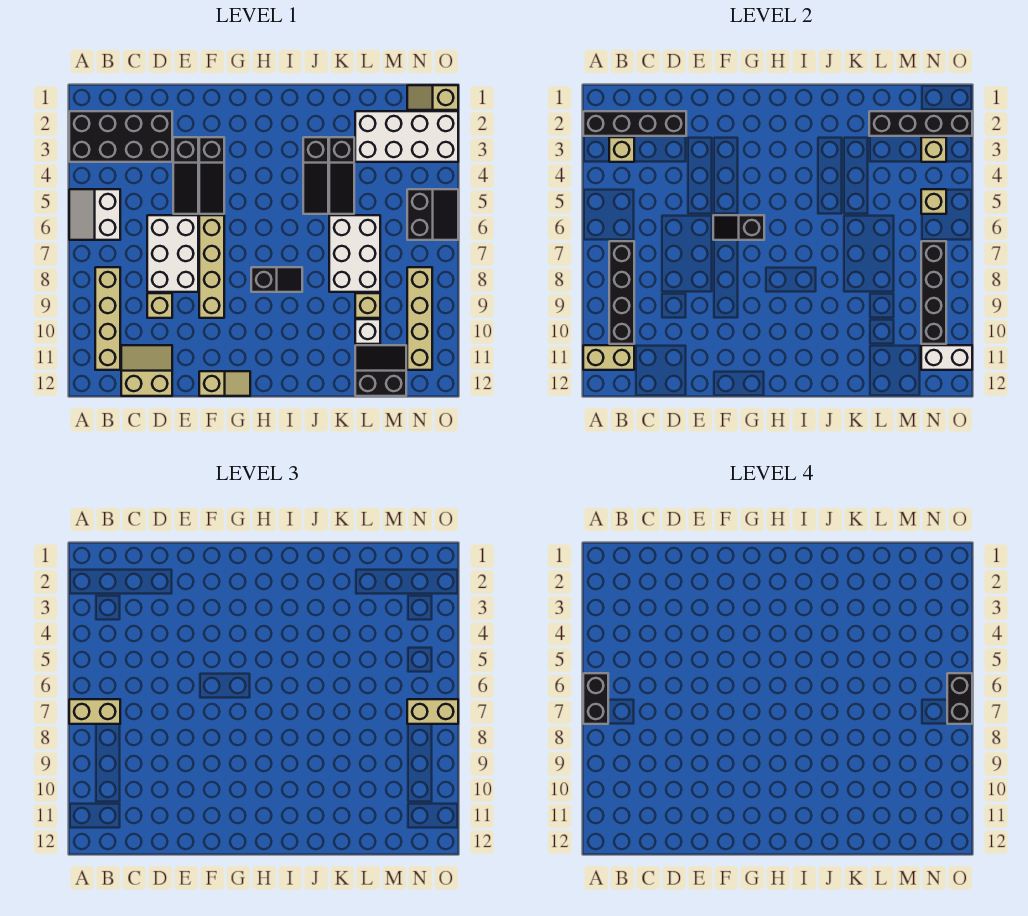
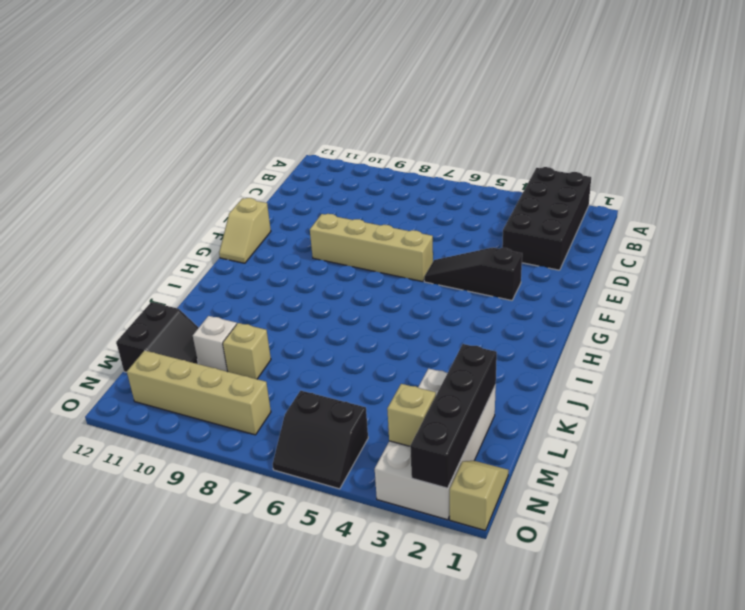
none -> white slope A5:B6 level 1 top B
none -> tan brick B8:B11 level 1
none -> tan slope C11:D12 level 1 top 12
none -> white brick D6:E8 level 1

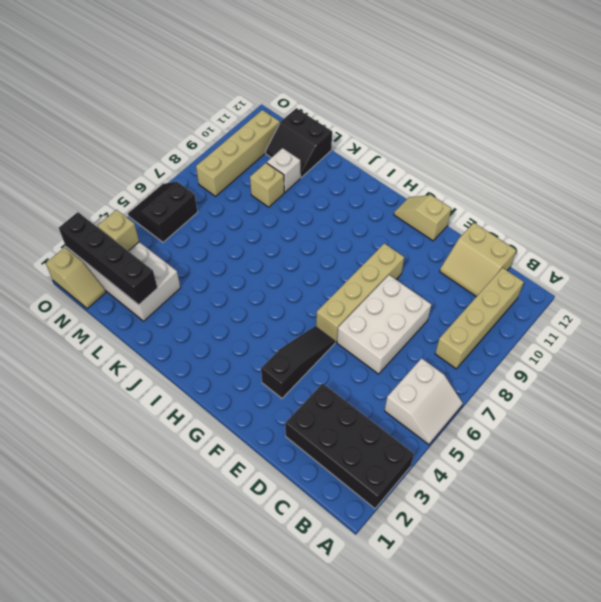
none -> tan brick D9 level 1
none -> black slope E3:E5 level 1 top 3
none -> black slope H8:I8 level 1 top H
none -> black slope J3:J5 level 1 top 3

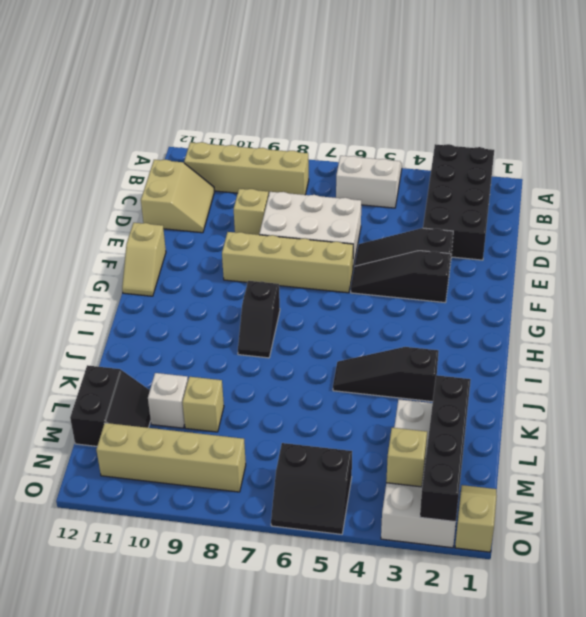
none -> black slope K3:K5 level 1 top 3
none -> white brick K6:L8 level 1
none -> black brick A2:D2 level 2
none -> tan brick A11:B11 level 2

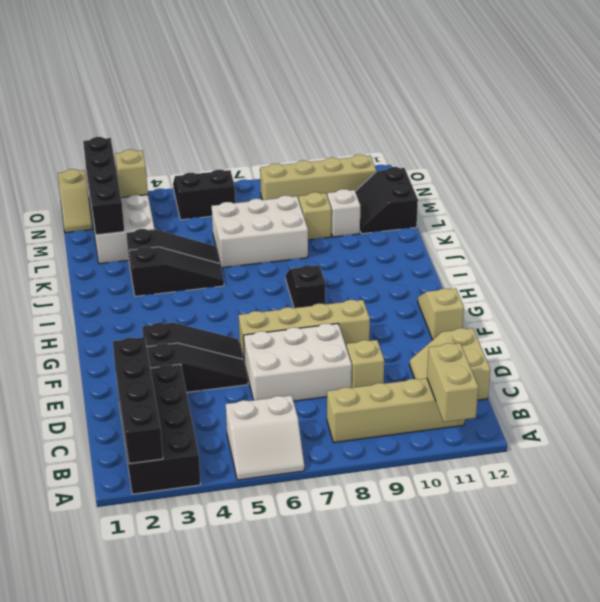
none -> tan brick B3 level 2
none -> black brick B7:B10 level 2
none -> black slope F6:G6 level 2 top G
none -> tan brick N5 level 2

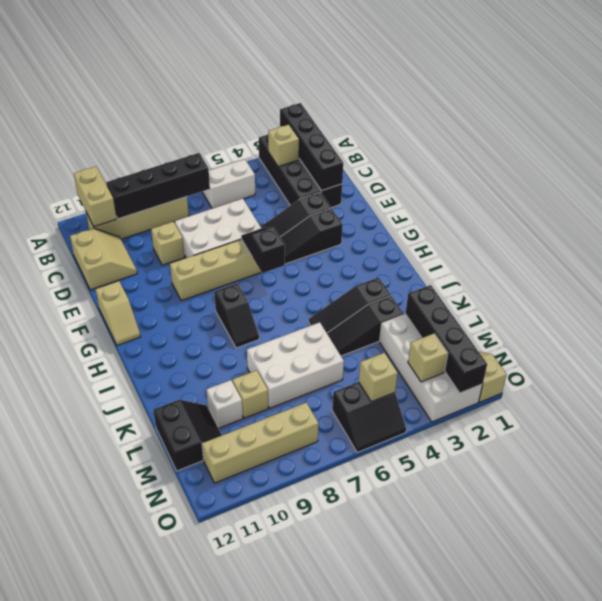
none -> black brick N7:N10 level 2
none -> white brick N11:O11 level 2
none -> tan brick A7:B7 level 3
none -> tan brick N7:O7 level 3

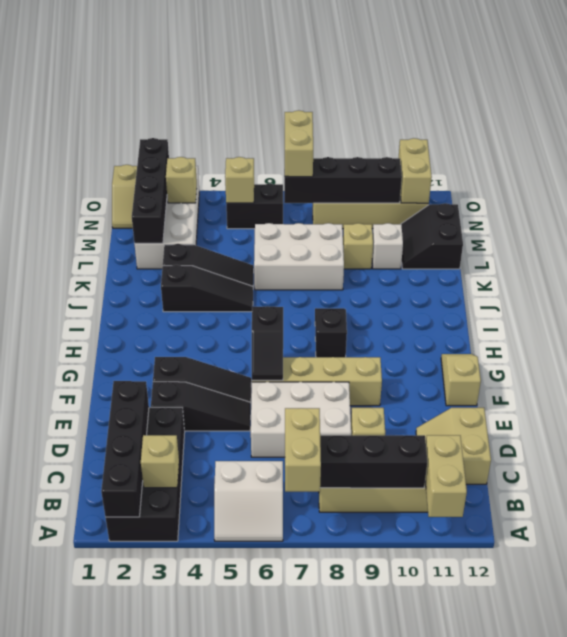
tan brick N11:O11 level 2 -> white brick N11:O11 level 2
none -> black brick A6:A7 level 4
none -> black brick O6:O7 level 4

